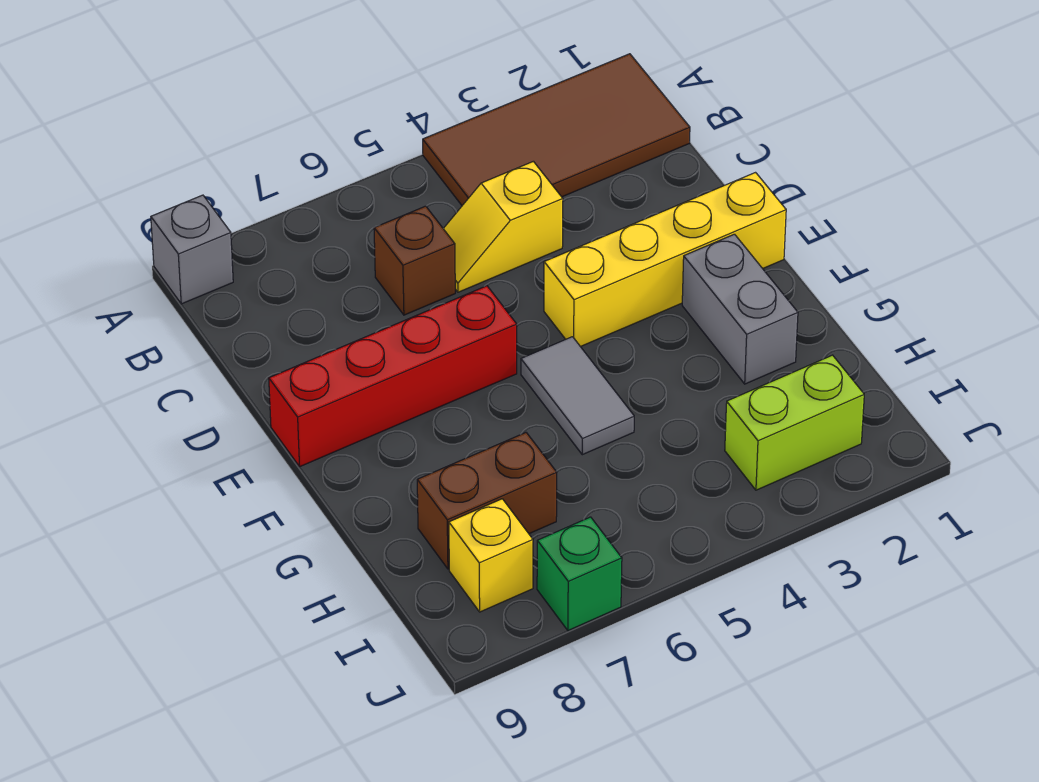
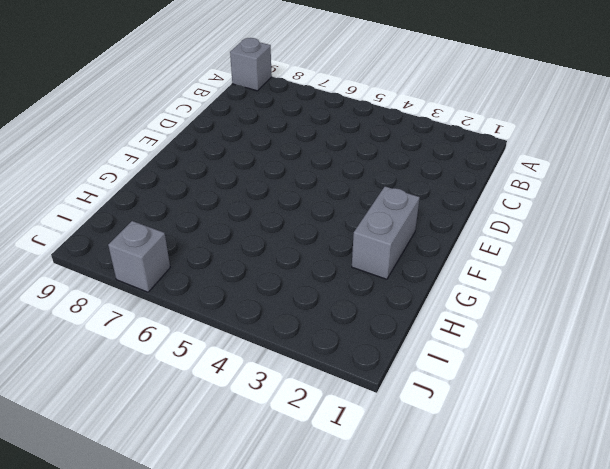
grey brick J7 level 1 -> green brick J7 level 1
none -> brown tile A1:B4 level 1
none -> yellow slope C4:C5 level 1 top 4
none -> brown brick C6 level 1

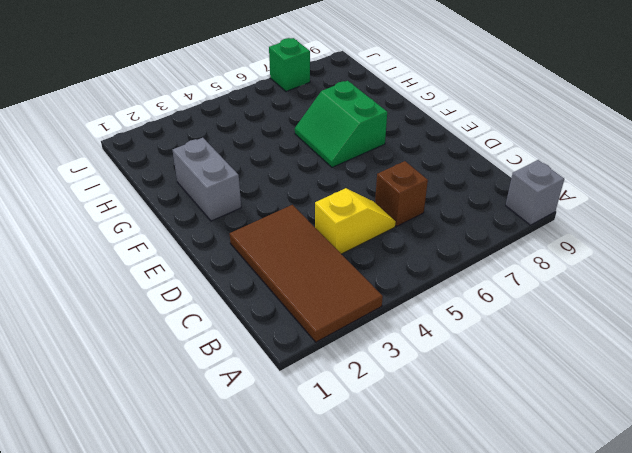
brown tile A2:D3 level 1 -> brown tile A1:B4 level 1
green slope F6:G7 level 1 top 7 -> none
none -> yellow brick E1:E4 level 1
none -> red brick E6:E9 level 1
none -> grey tile F5:G5 level 1

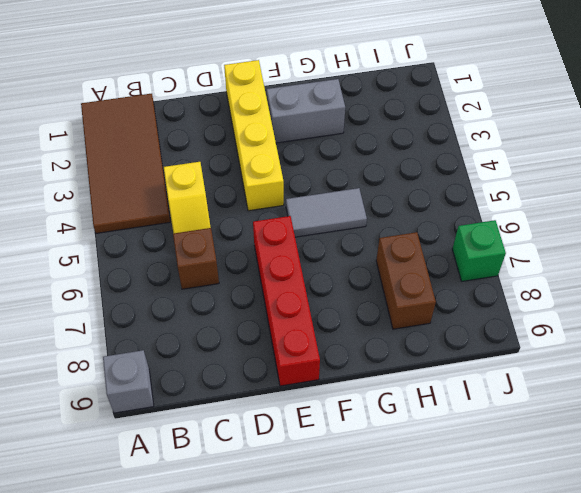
none -> lime brick I2:I3 level 1
none -> yellow brick I8 level 1

